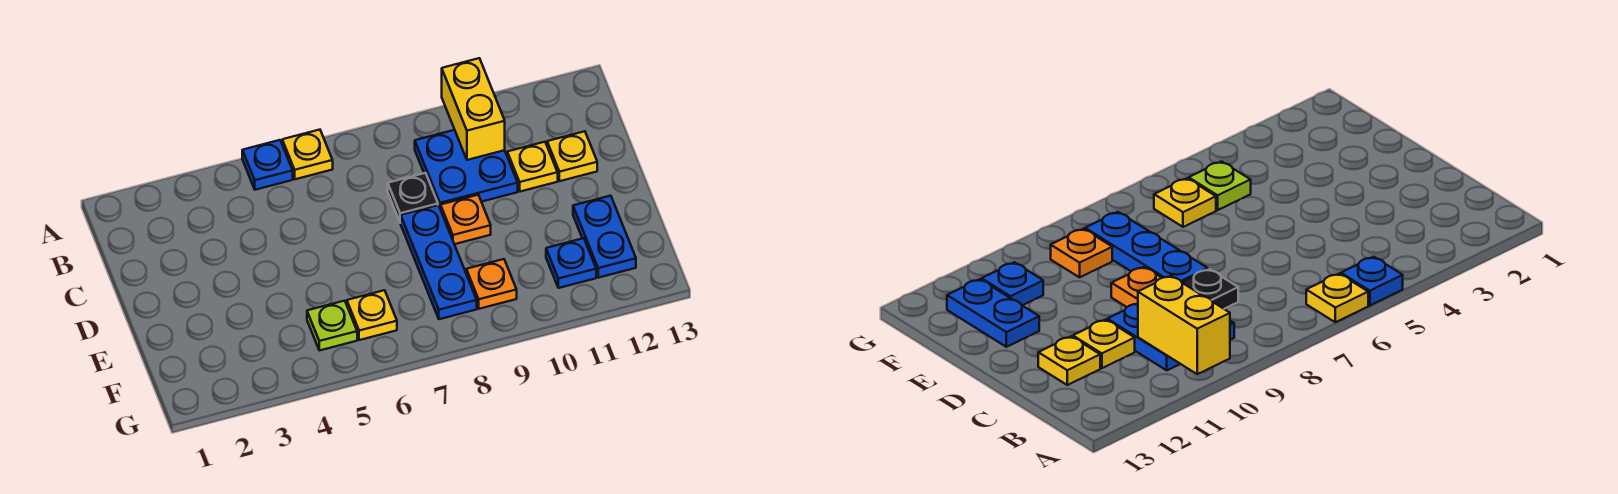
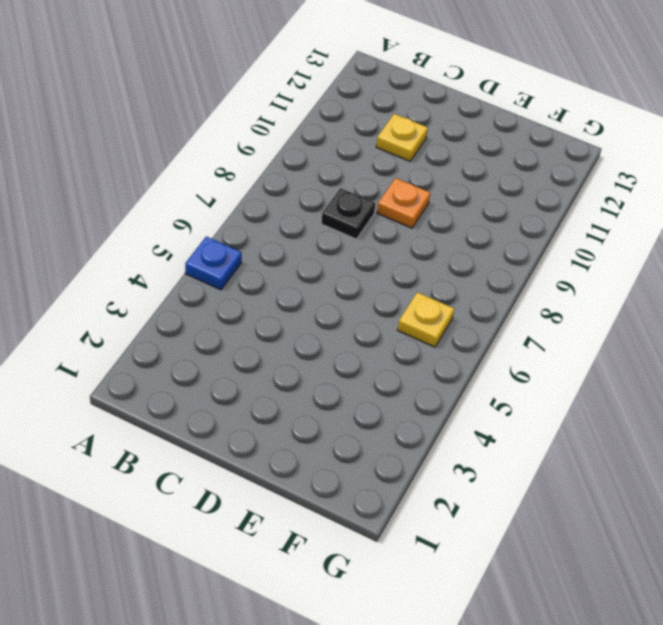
none -> yellow plate A6 level 1
none -> blue plate B9:C10 level 1
none -> yellow plate C12 level 1

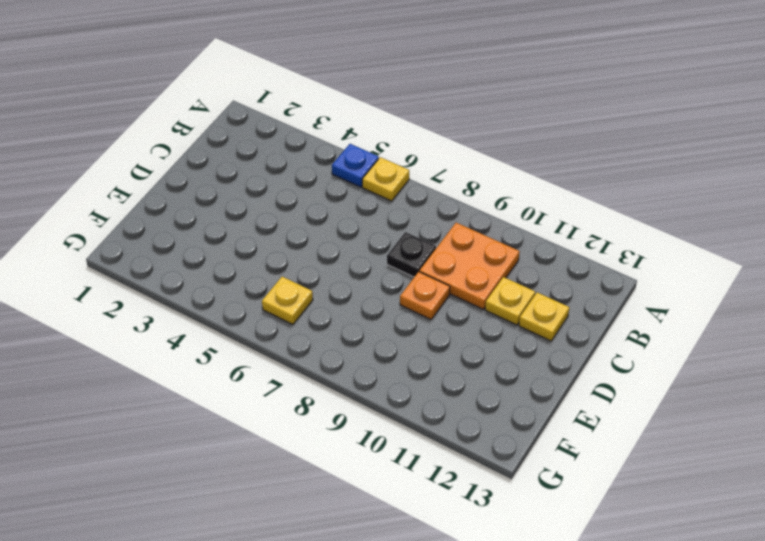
orange plate B9:C10 level 1 -> blue plate B9:C10 level 1
none -> blue plate D8:F8 level 1
none -> blue plate E12:F12 level 1
none -> lime plate F5 level 1

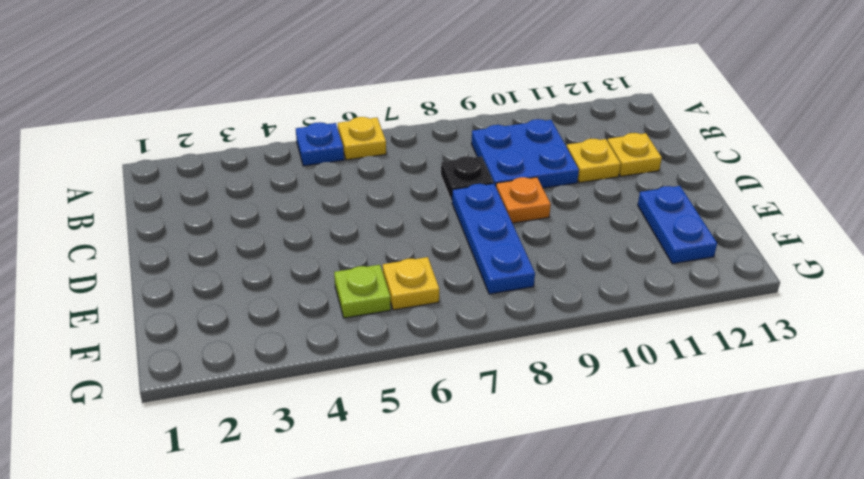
none -> orange plate F9 level 1
none -> blue plate F11 level 1
none -> yellow brick A10:B10 level 2

